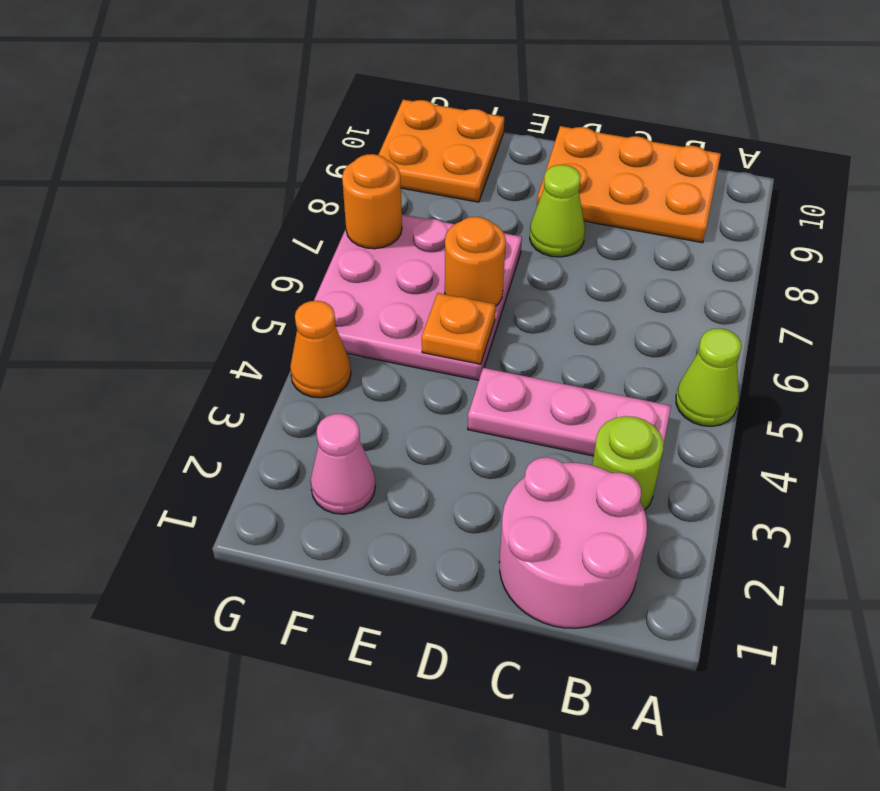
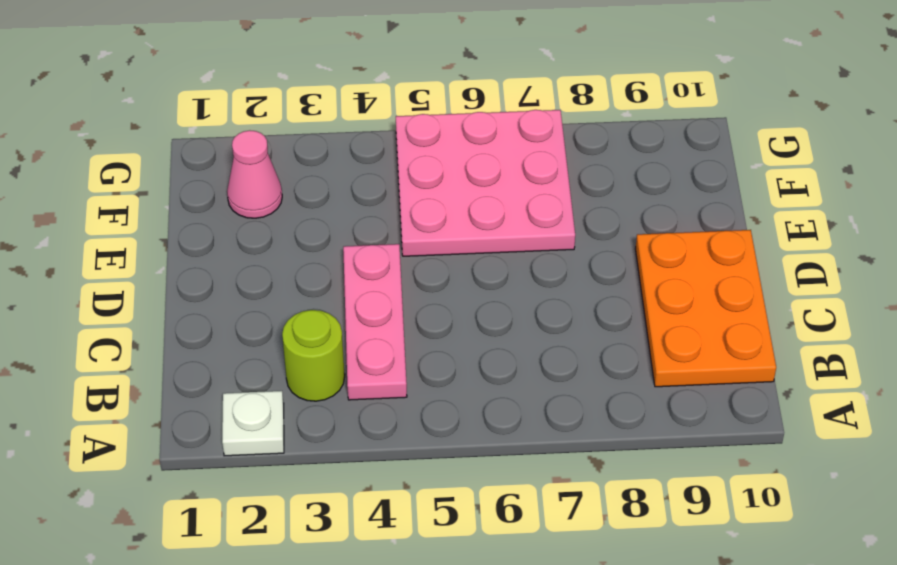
white plate A2 level 1 -> none
none -> lime cone A5 level 1
none -> pink round brick B1:C2 level 1
none -> lime cone D8 level 1

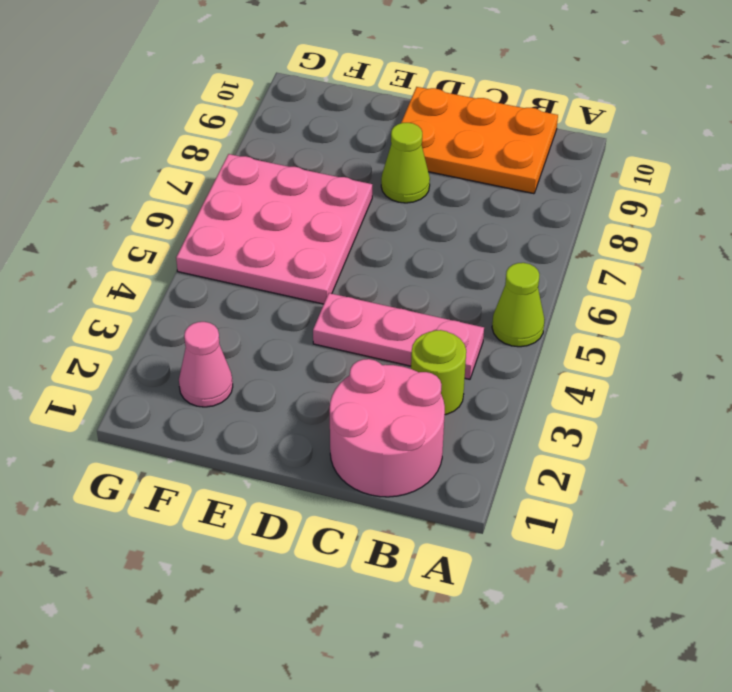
none -> orange plate F9:G10 level 1
none -> orange cone G4 level 1
none -> orange plate E5 level 2

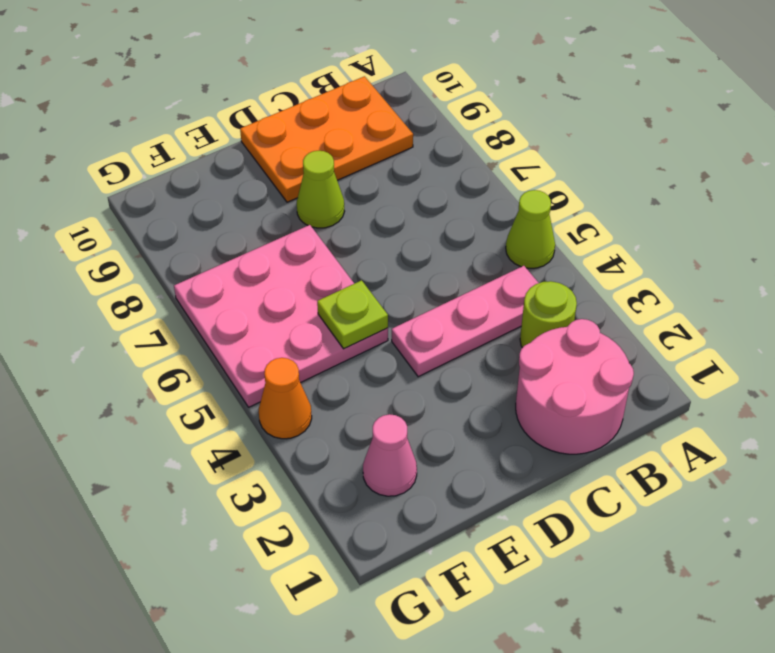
lime plate E5 level 2 -> orange plate E5 level 2
none -> orange plate F9:G10 level 1
none -> orange round brick E6 level 2
none -> orange round brick G7 level 2

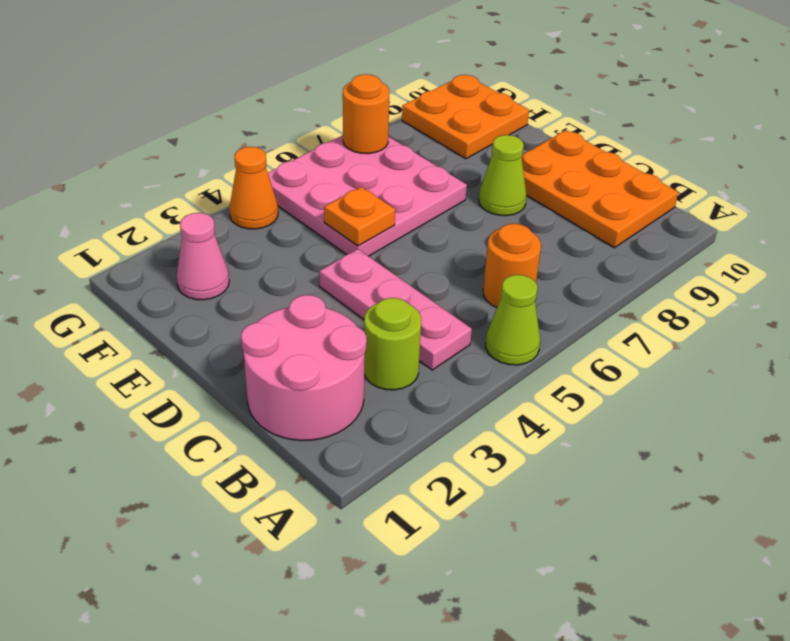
orange round brick B6 level 1 -> orange round brick E6 level 2

